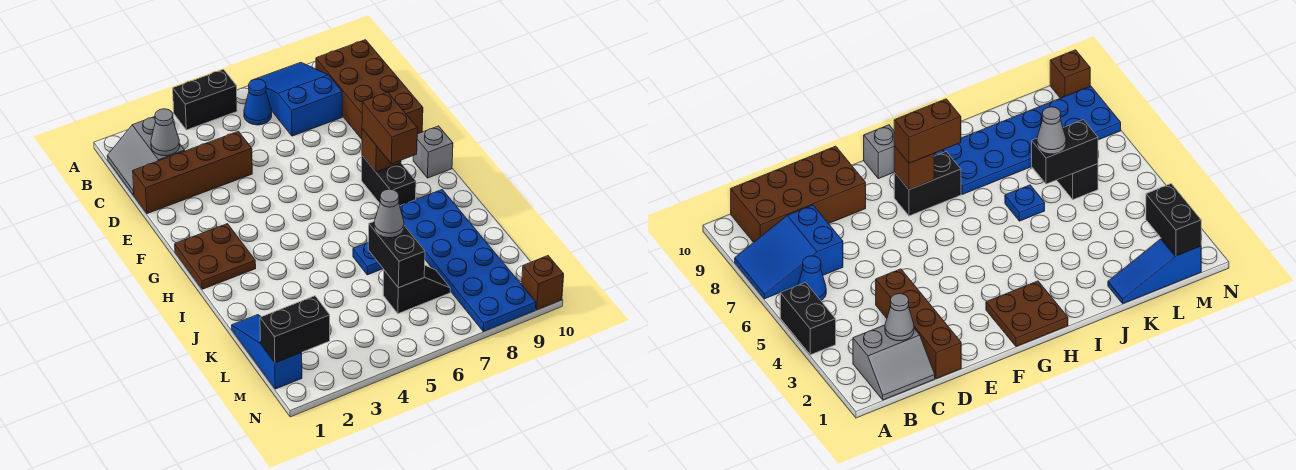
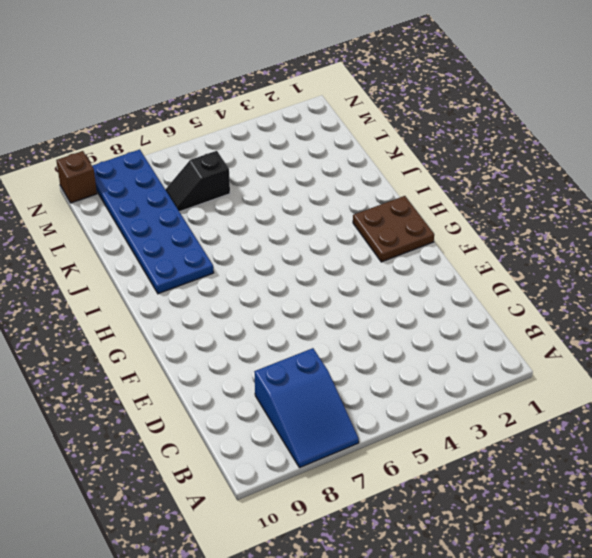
none -> black brick A4:A5 level 1
none -> grey slope B1:C2 level 1 top 2
none -> blue cone B6 level 1

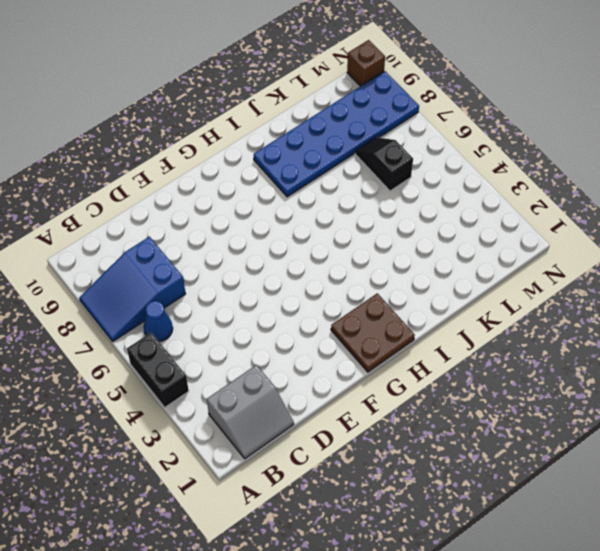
none -> brown brick B9:E10 level 1
none -> brown brick D1:D4 level 1
none -> black brick G8:H8 level 1

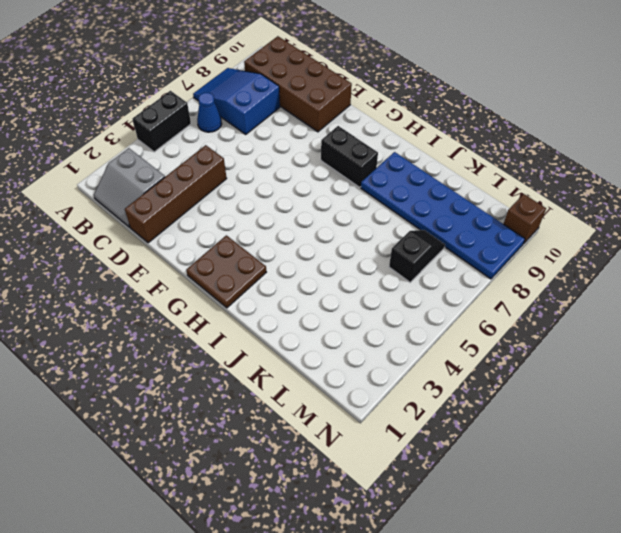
none -> grey brick G10 level 1
none -> blue plate J6 level 1
none -> blue slope K1:M1 level 1 top M

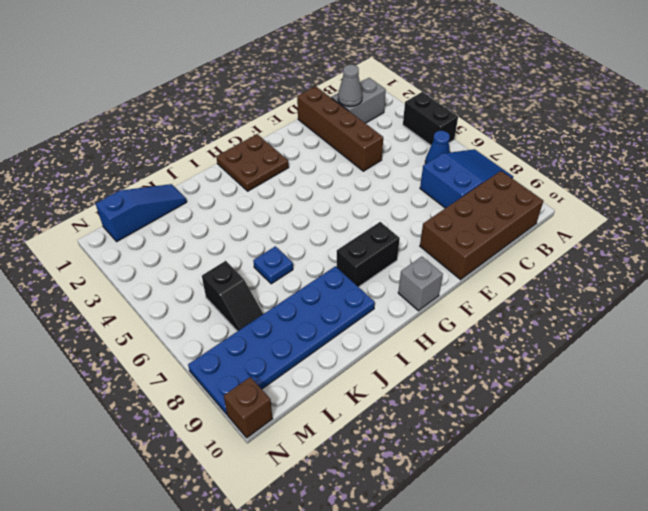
none -> brown brick G8 level 2
none -> black brick K6:L6 level 2
none -> black brick M1:M2 level 2

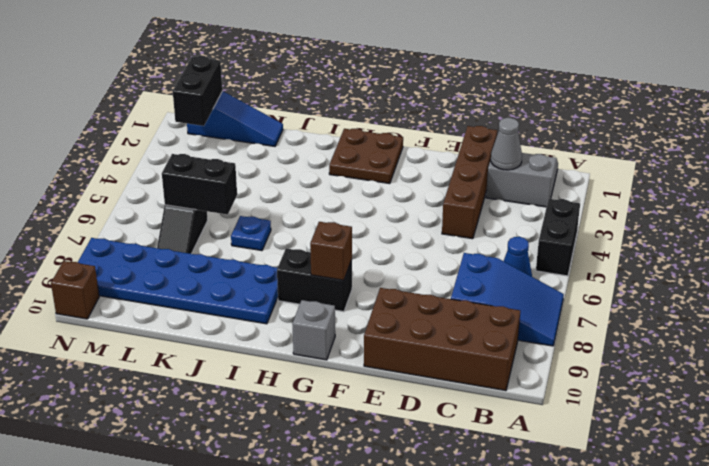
none -> brown brick G8:H8 level 3
none -> grey cone K6 level 3

